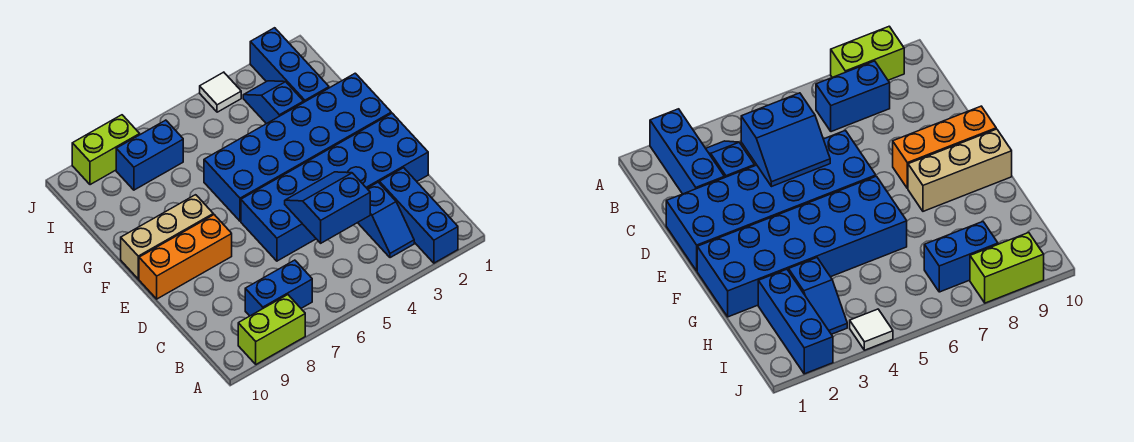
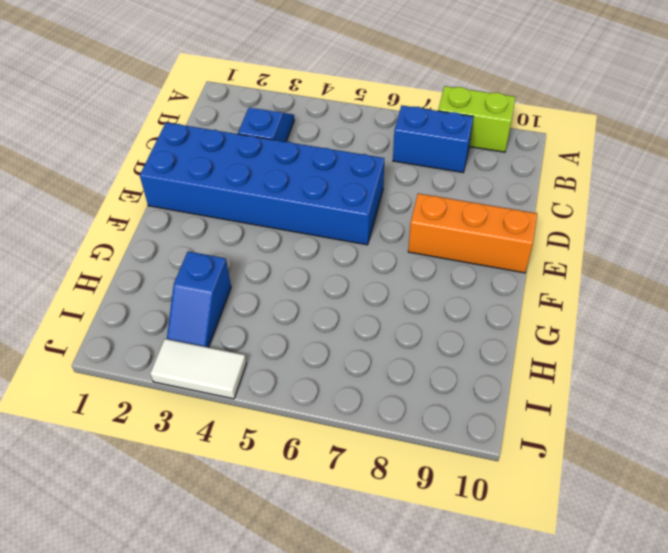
white tile J3:J4 level 1 -> white tile J4 level 1
none -> blue brick A2:C2 level 1
none -> blue brick F1:G6 level 1
none -> tan brick F8:F10 level 1

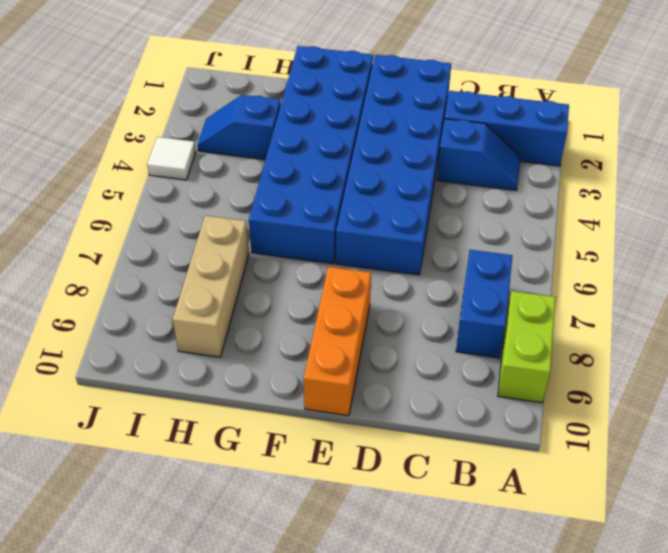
tan brick H7:H9 level 1 -> tan brick F8:F10 level 1
none -> blue brick H2:J2 level 1
none -> blue brick I7:I8 level 1
none -> lime brick J8:J9 level 1

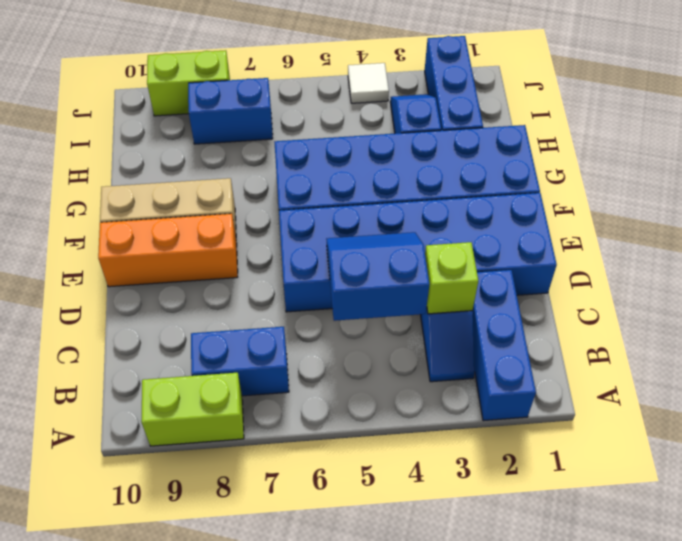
lime brick C3 level 2 -> none

